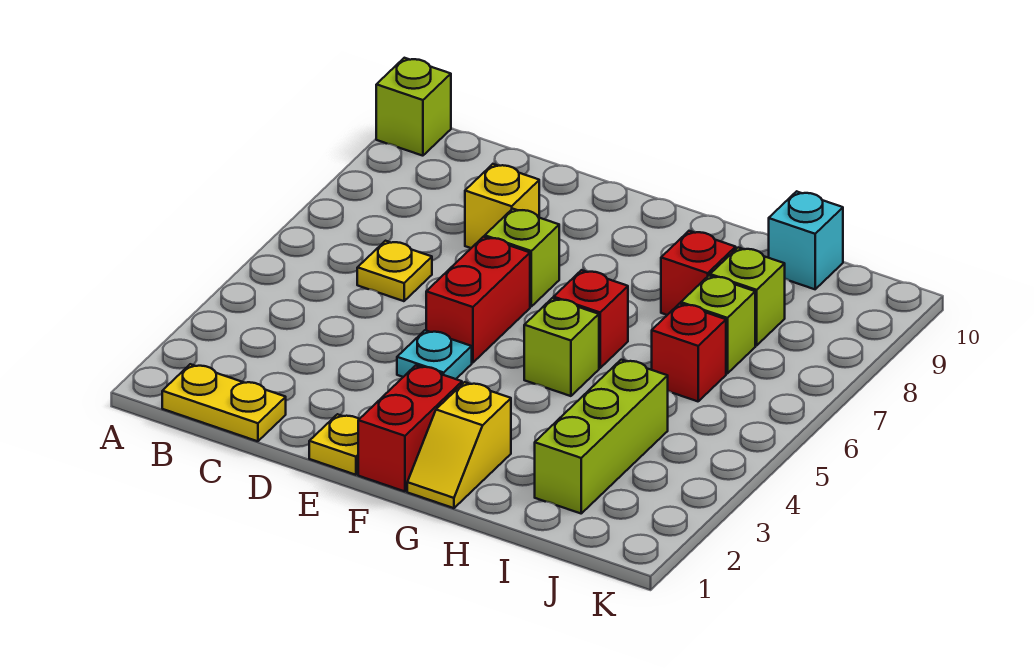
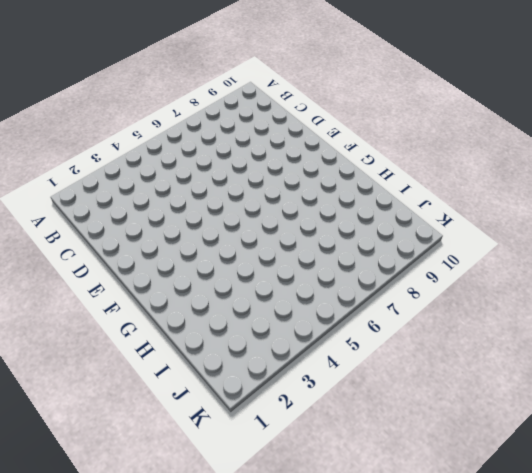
none -> lime brick A10 level 1
none -> yellow plate B1:C1 level 1
none -> yellow plate C6 level 1

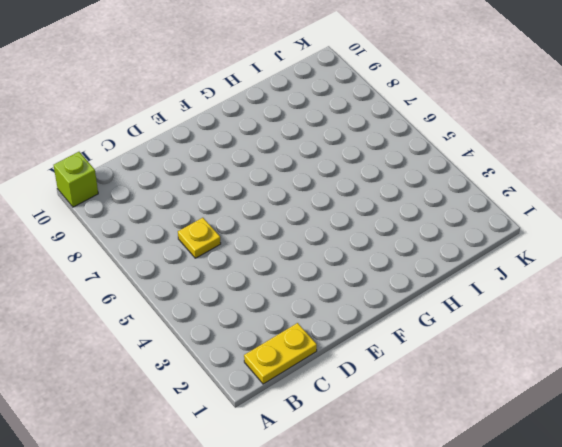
none -> yellow brick D8 level 1
none -> yellow plate E1 level 1
none -> cyan plate E4 level 1

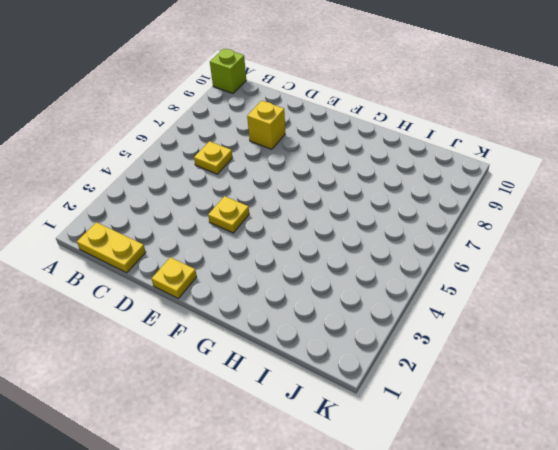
yellow plate E4 level 1 -> cyan plate E4 level 1
none -> red brick E5:E6 level 1
none -> lime brick E7 level 1
none -> red brick F1:F2 level 1

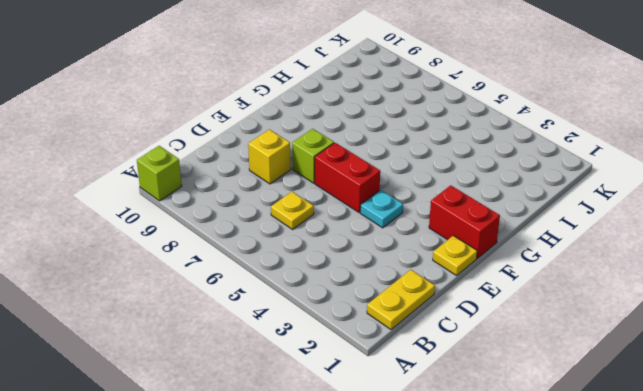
none -> yellow slope G1:G2 level 1 top 2
none -> lime brick G5 level 1
none -> red brick G6 level 1

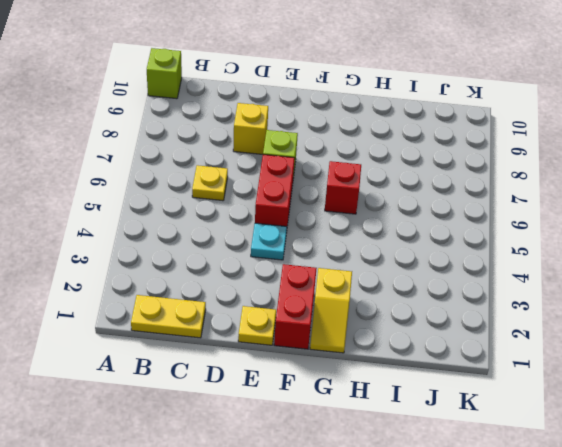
none -> lime brick G5 level 1
none -> red brick H8 level 1
none -> lime brick I2:I4 level 1

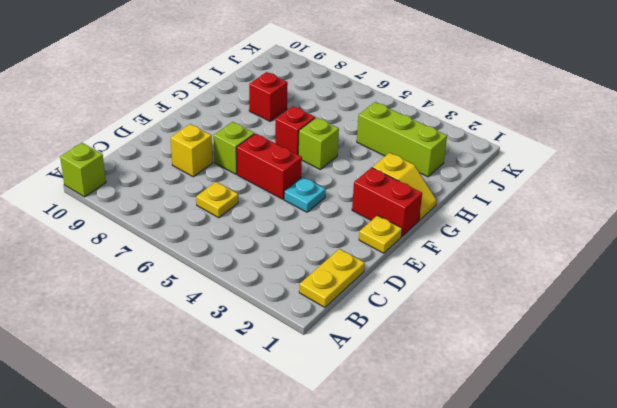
none -> red brick I6 level 1
none -> lime brick I7 level 1
none -> lime brick I8 level 1

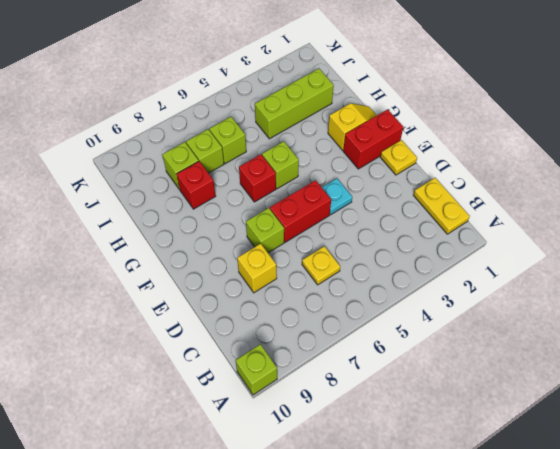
lime brick I6 level 1 -> red brick I6 level 1
none -> cyan brick I10 level 1

